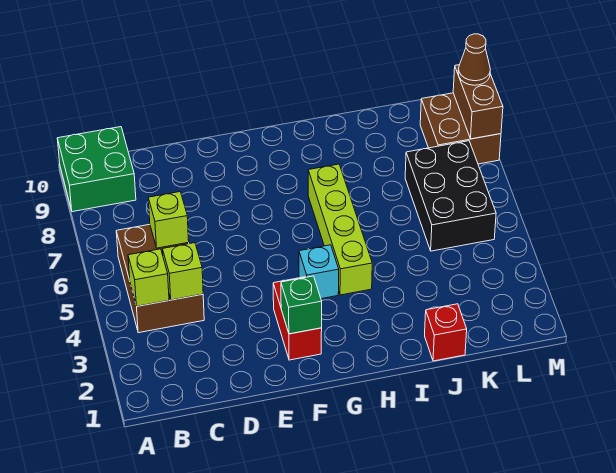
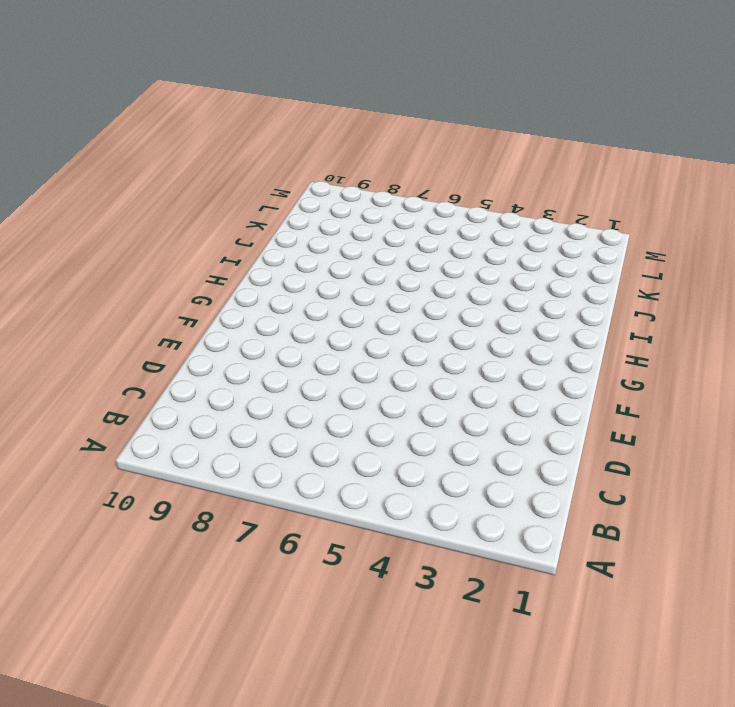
none -> green brick A9:B10 level 1
none -> brown brick B4:C6 level 1
none -> red brick F2:F3 level 1

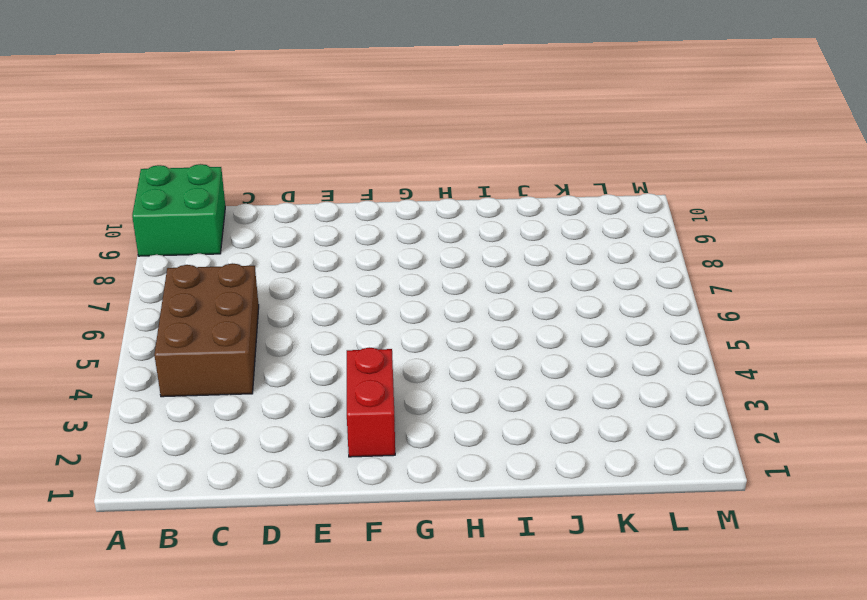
none -> cyan brick G4 level 1
none -> lime brick H4:H7 level 1
none -> red brick J1 level 1

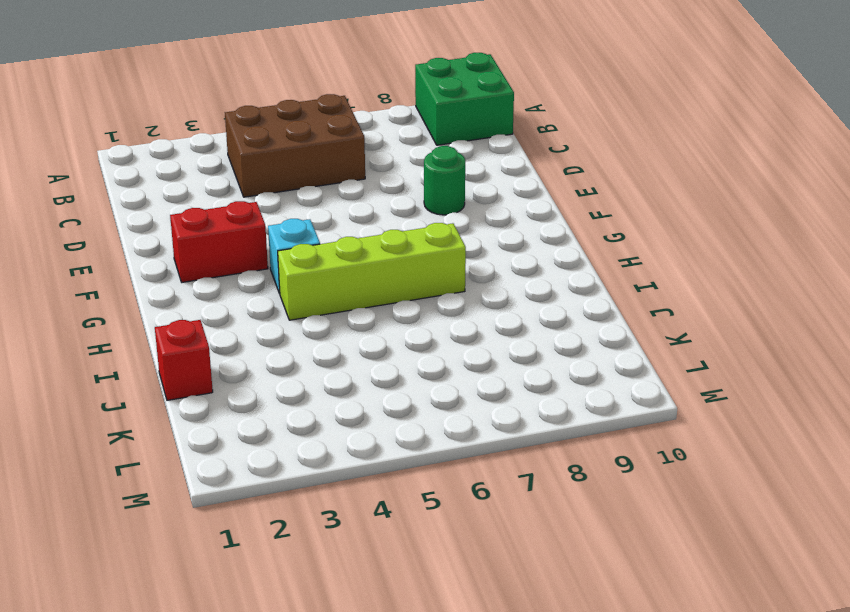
green round brick E8 level 1 -> none
none -> black brick K5:L7 level 1
none -> brown brick L8:M9 level 1
none -> lime brick B4 level 2

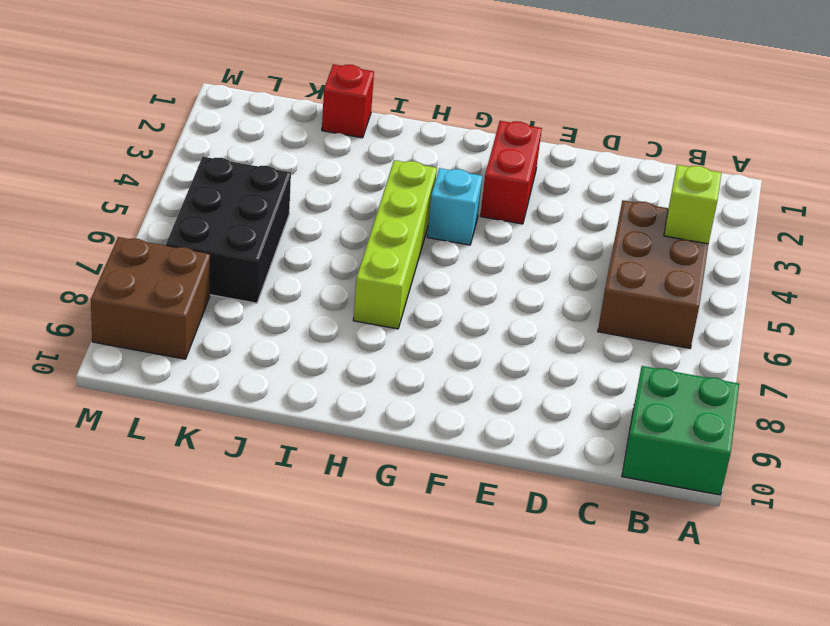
none -> lime brick C4 level 2
none -> lime brick C6 level 2
none -> green brick F2 level 2

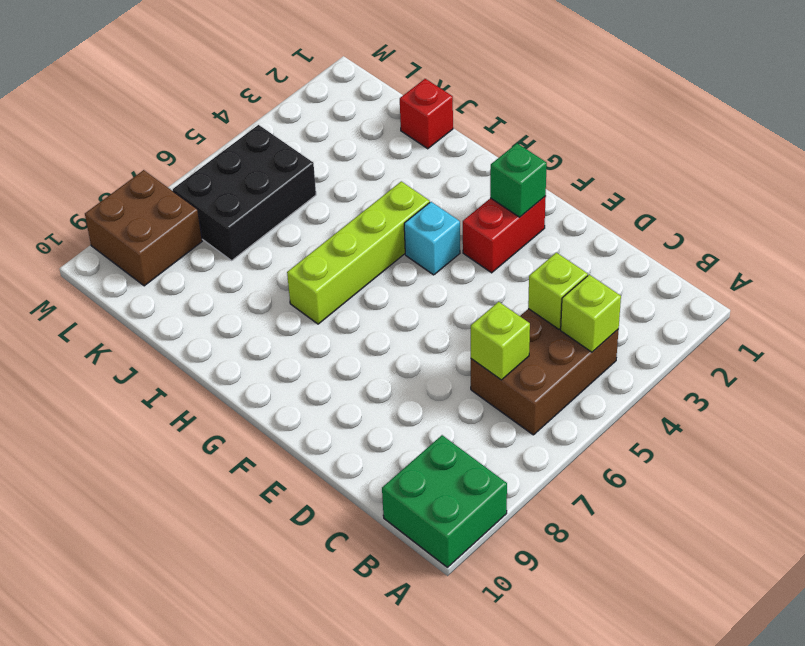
none -> brown brick M8:M9 level 2
none -> brown cone M9 level 3

